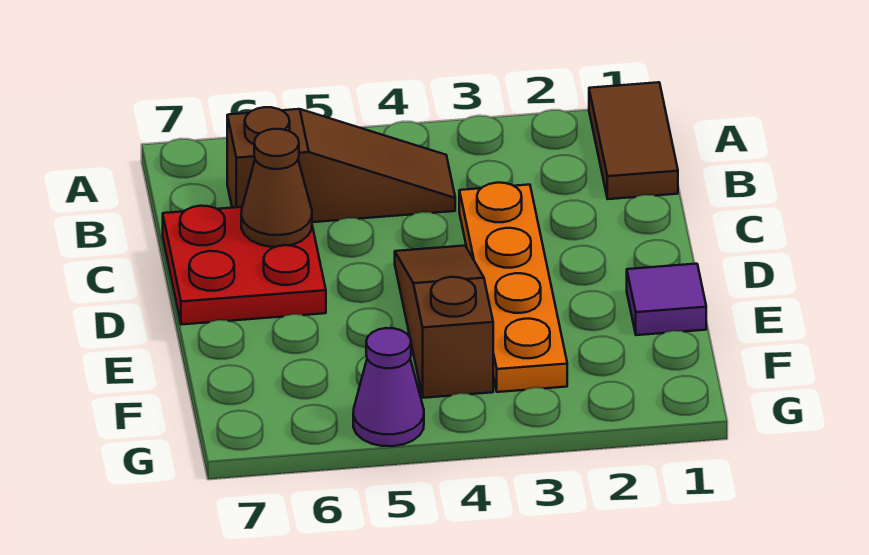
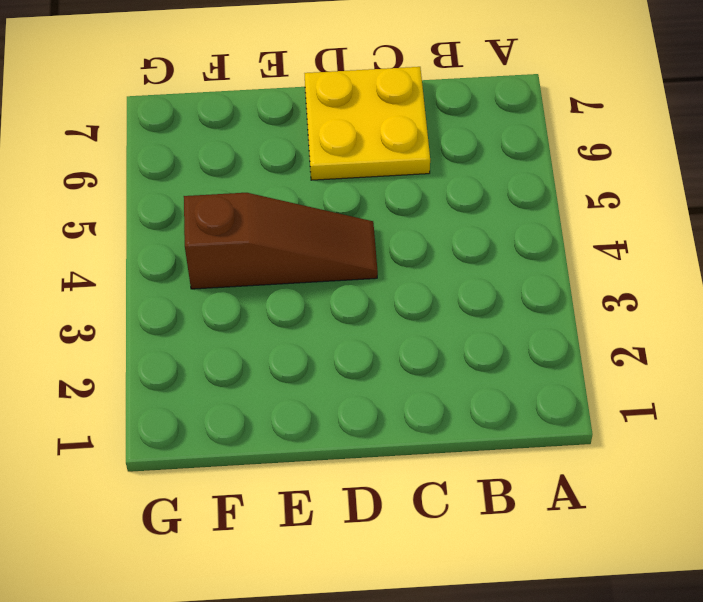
yellow plate C6:D7 level 1 -> red plate C6:D7 level 1
none -> brown tile A1:B1 level 1
none -> brown slope B4:B6 level 1 top 6

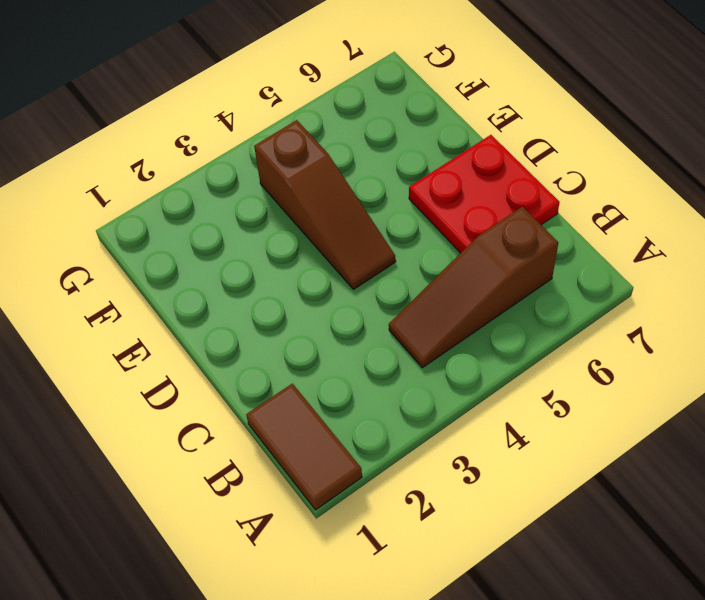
none -> orange plate C3:F3 level 1
none -> purple tile E1 level 1

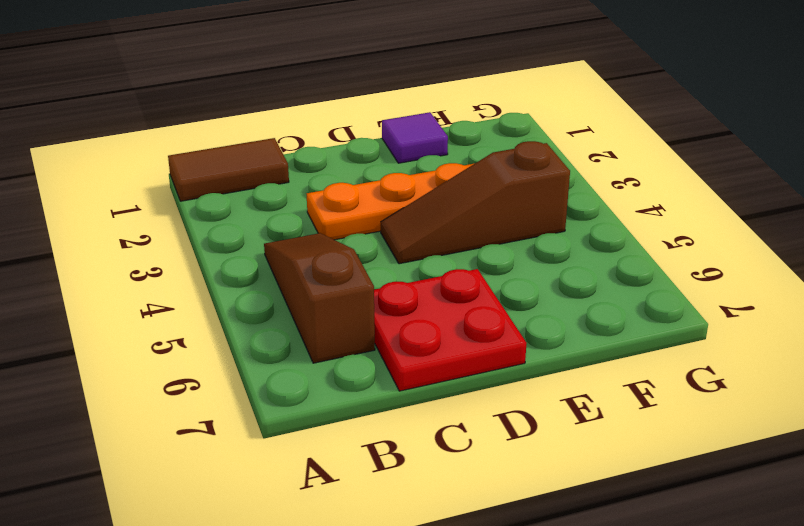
none -> purple cone G5 level 1
none -> brown cone C6 level 2

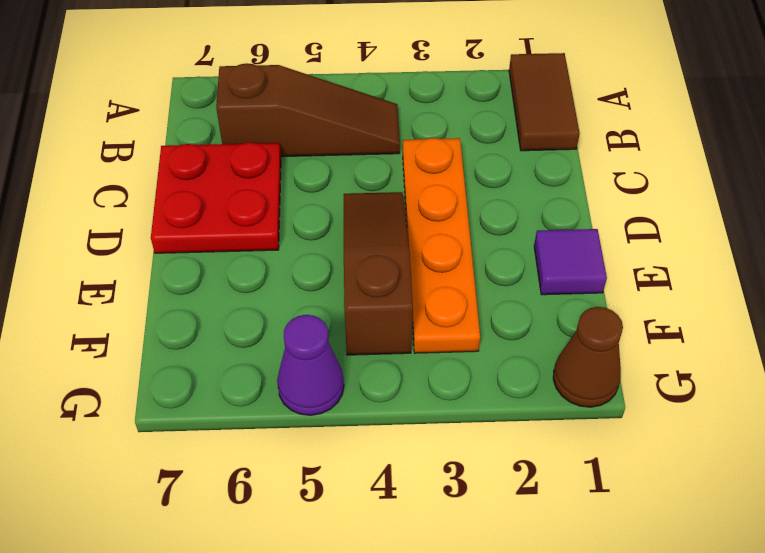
brown cone G1 level 1 -> brown cone C6 level 2

